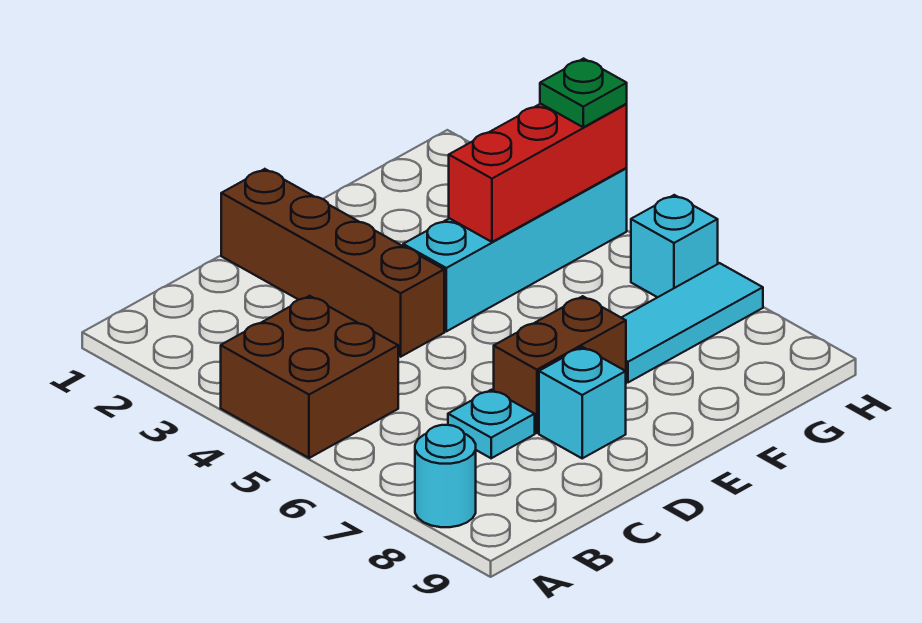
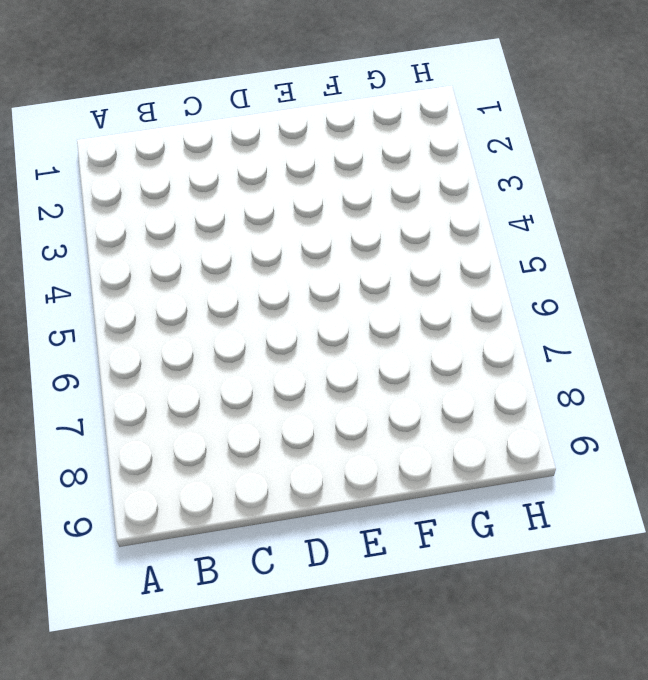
none -> brown brick A4:B5 level 1
none -> cyan round brick A8 level 1

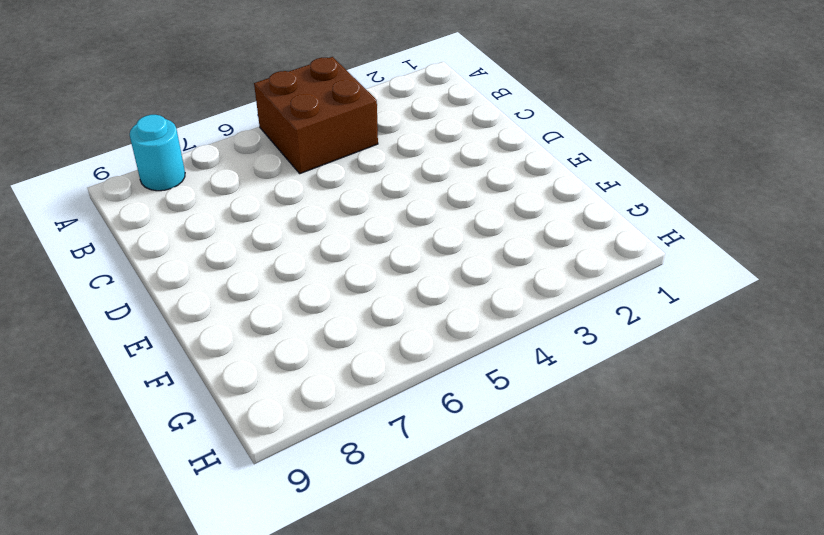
none -> cyan plate C7 level 1
none -> brown brick D1:D4 level 1

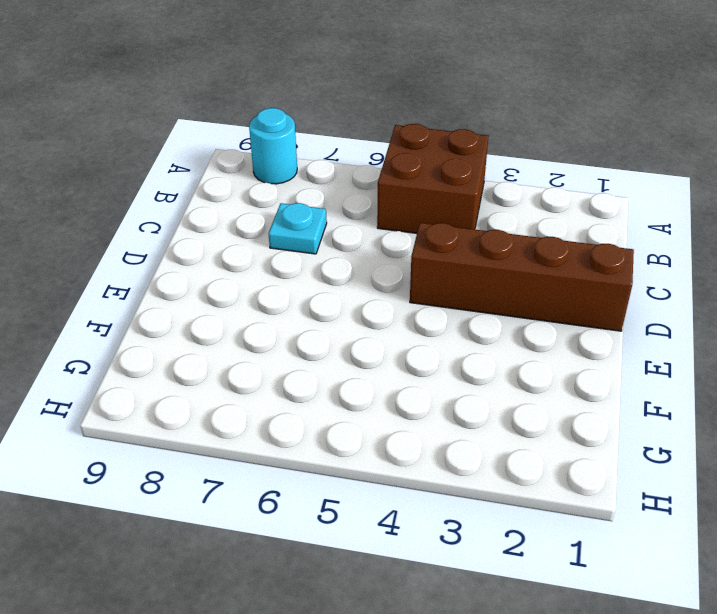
none -> brown brick D7:E7 level 1
none -> cyan brick D8 level 1

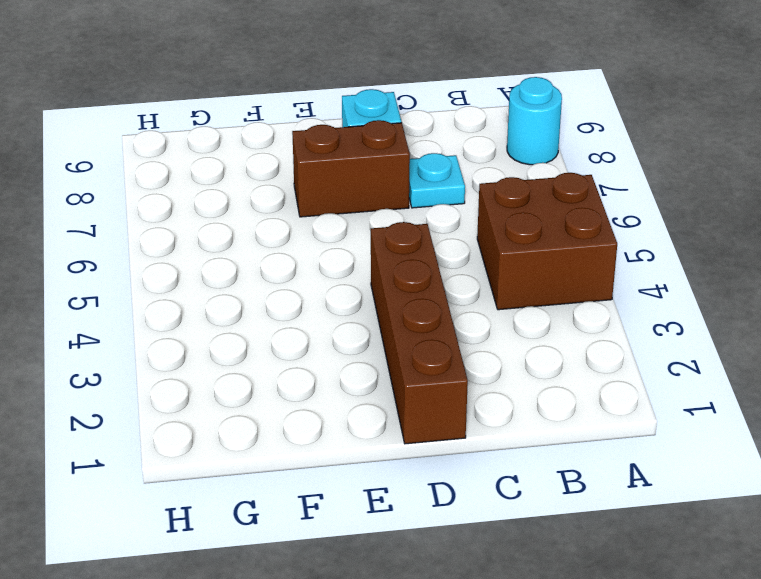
none -> cyan brick E4:H4 level 1
none -> cyan tile F7:H7 level 1

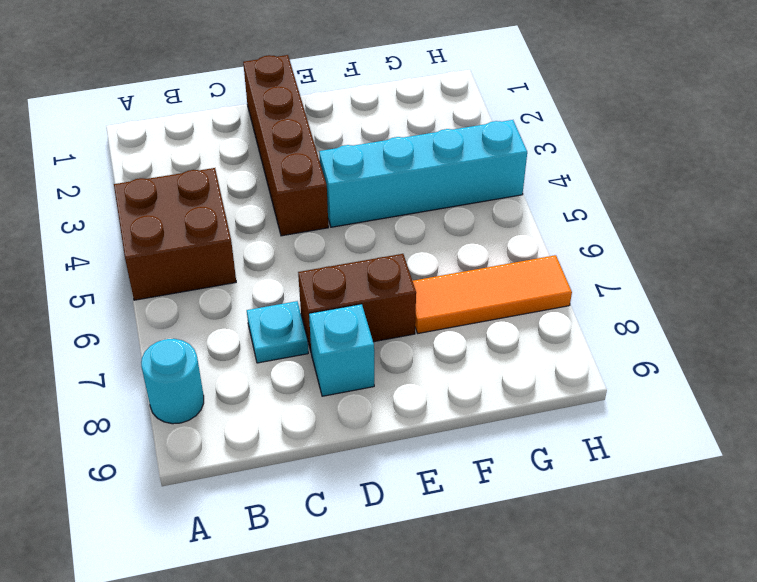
orange tile F7:H7 level 1 -> cyan tile F7:H7 level 1
none -> cyan brick H6 level 1
none -> red brick F4:H4 level 2

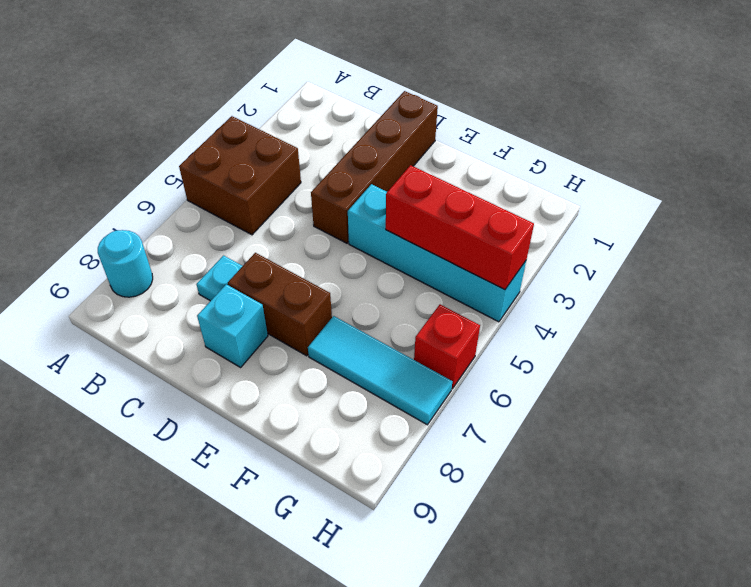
red brick H6 level 1 -> cyan brick H6 level 1
none -> green plate H4 level 3

